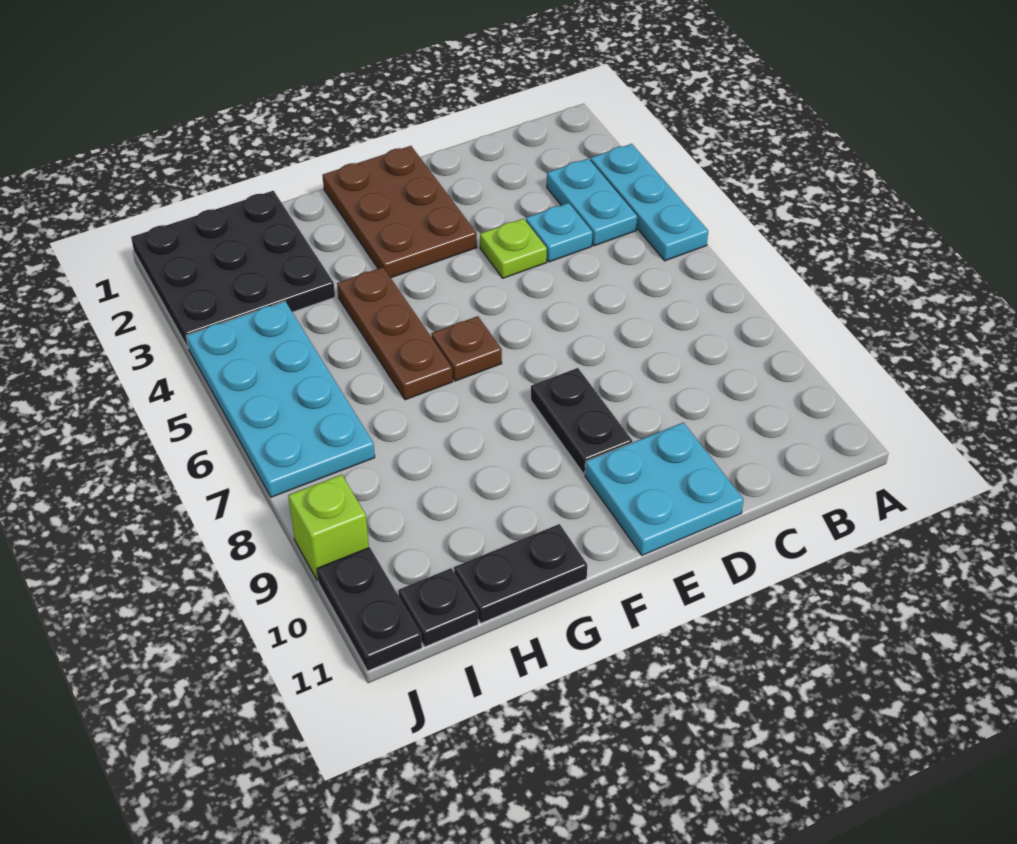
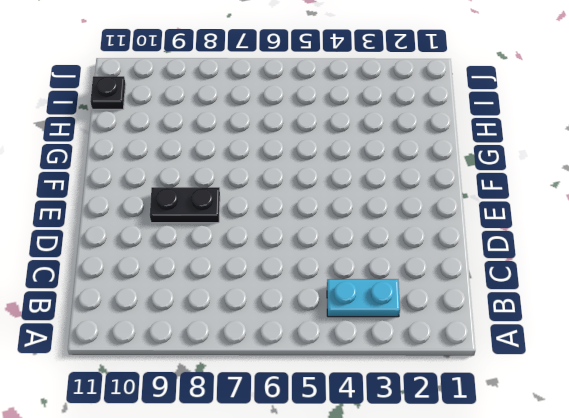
none -> cyan plate A3:A5 level 1
none -> cyan plate C4 level 1
none -> lime plate D4 level 1

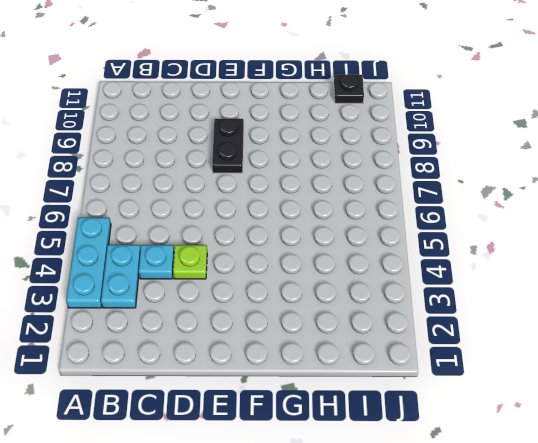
none -> cyan plate D10:E11 level 1
none -> brown plate E1:F3 level 1
none -> brown plate F6 level 1

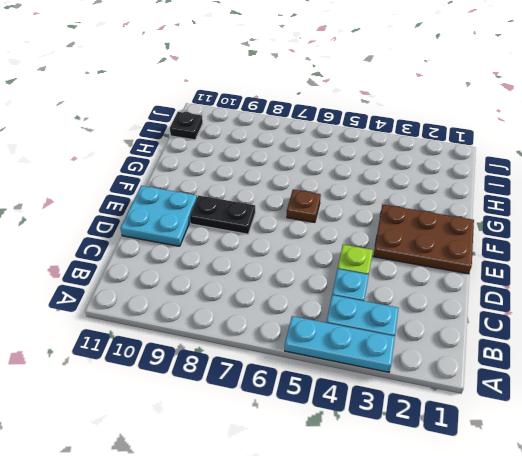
none -> brown plate G4:G6 level 1
none -> black plate G11:H11 level 1
none -> black plate H1:J3 level 1

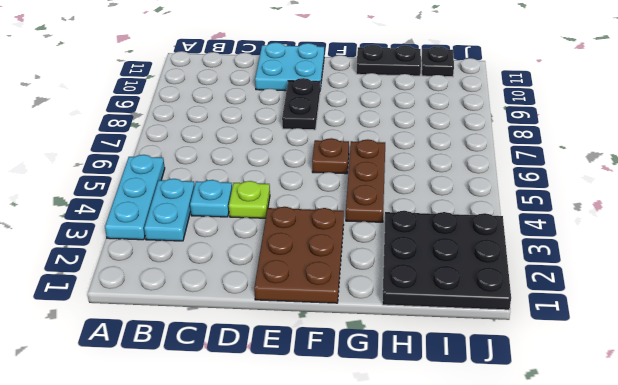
none -> cyan plate I4:J7 level 1
none -> lime brick J9 level 1
none -> black plate J10:J11 level 1

